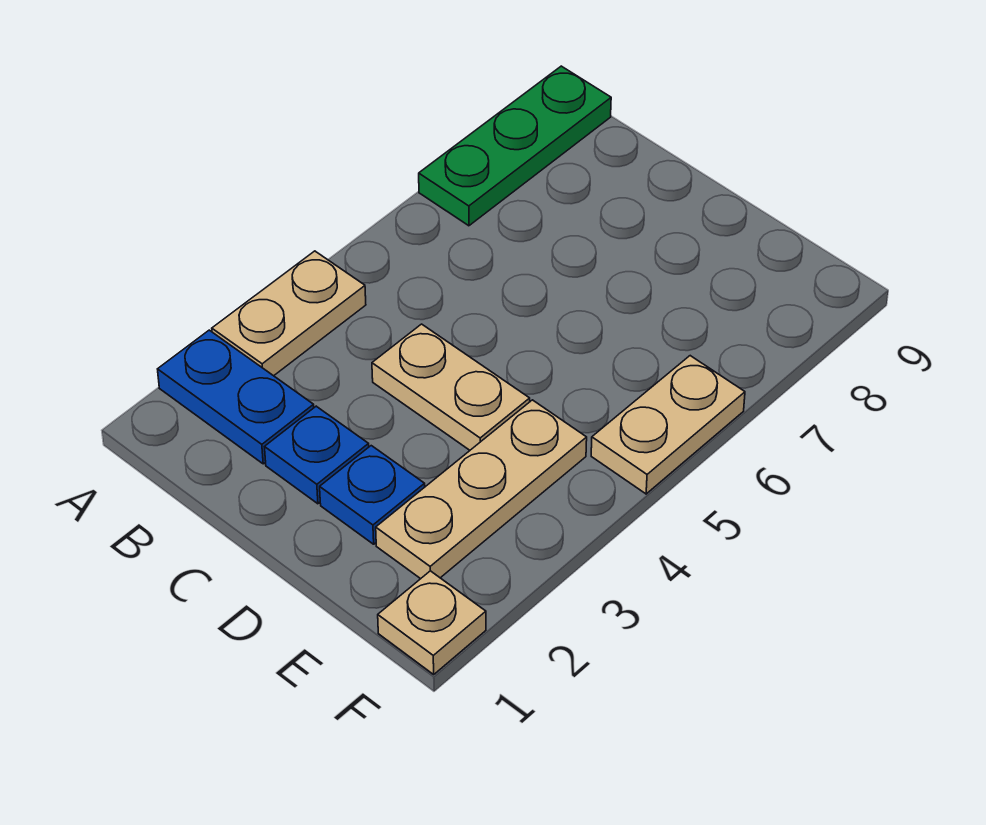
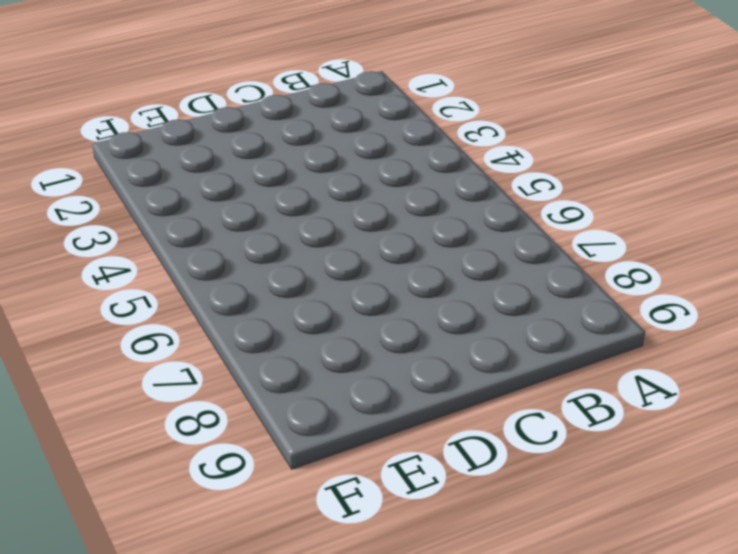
none -> blue plate A2:B2 level 1
none -> tan plate A3:A4 level 1

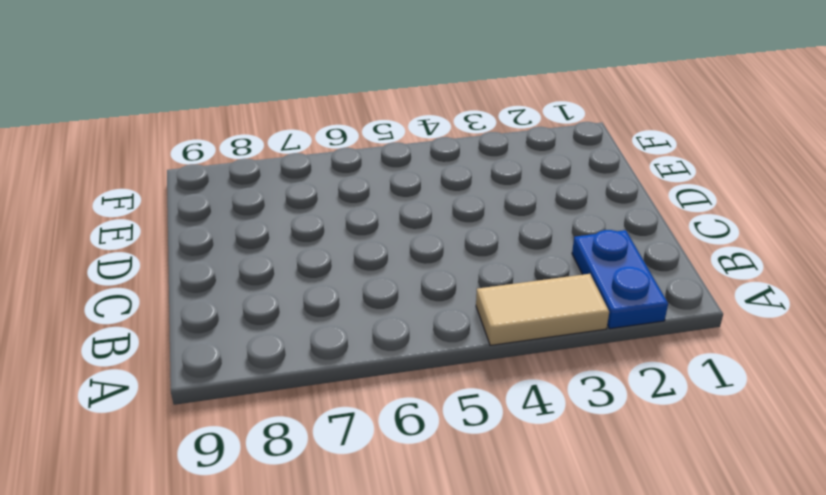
tan tile A3:A4 level 1 -> tan plate A3:A4 level 1
none -> green plate A7:A9 level 1
none -> blue plate C2 level 1

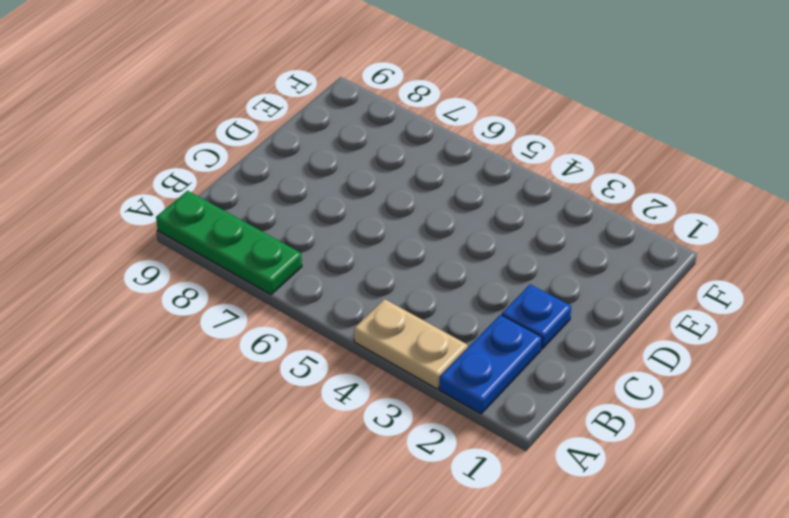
none -> tan plate C4:D4 level 1
none -> blue plate D2 level 1

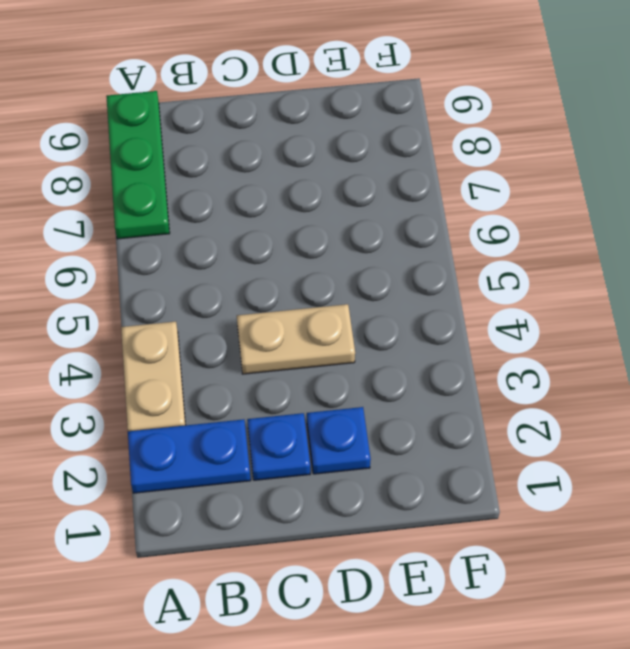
none -> tan plate E2:E4 level 1
none -> tan plate F1 level 1

